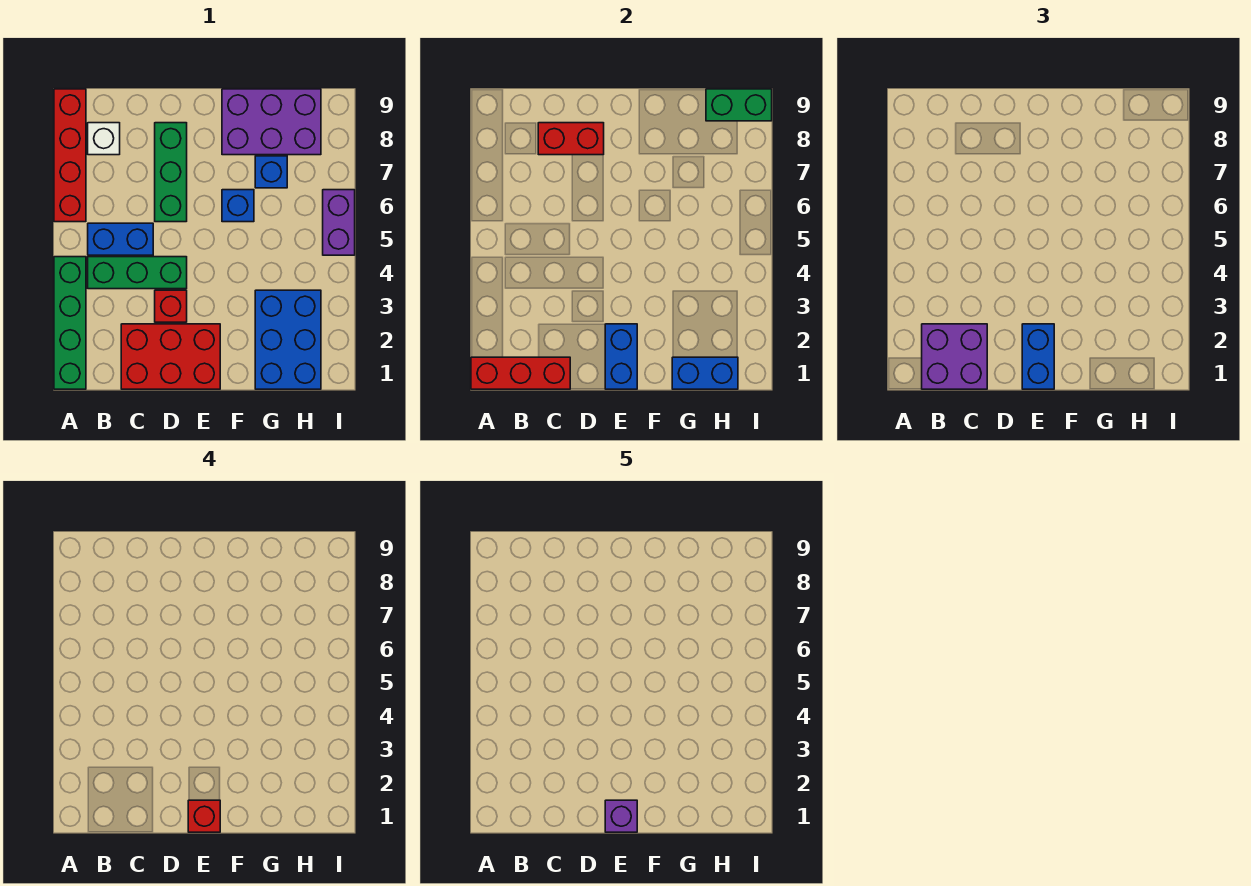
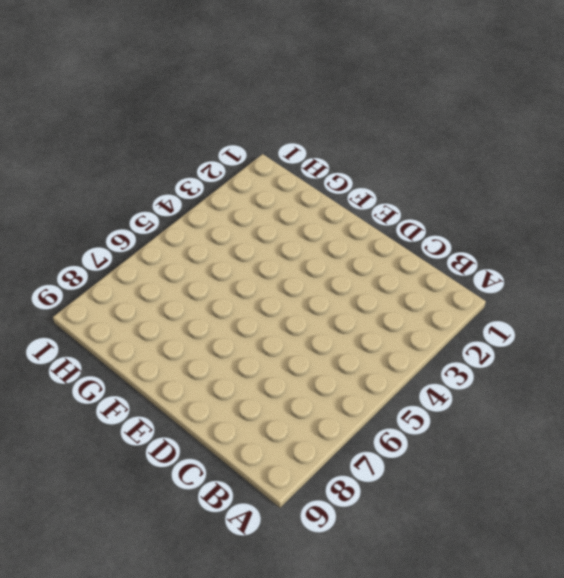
none -> green brick A1:A4 level 1
none -> red brick A6:A9 level 1
none -> green brick B4:D4 level 1

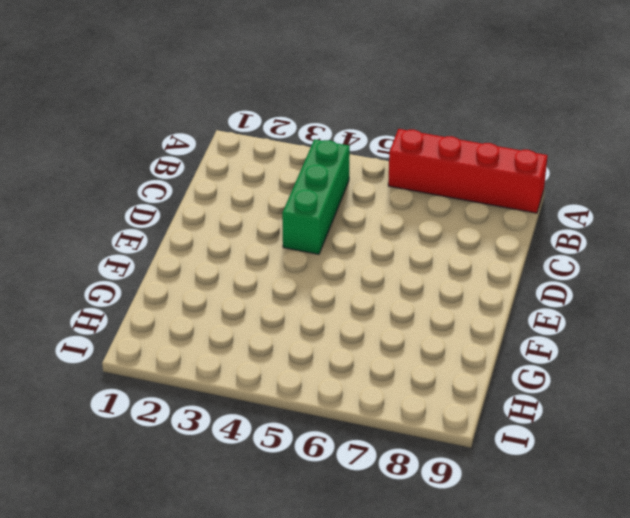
none -> green brick A1:A4 level 1
none -> blue brick B5:C5 level 1
none -> white brick B8 level 1

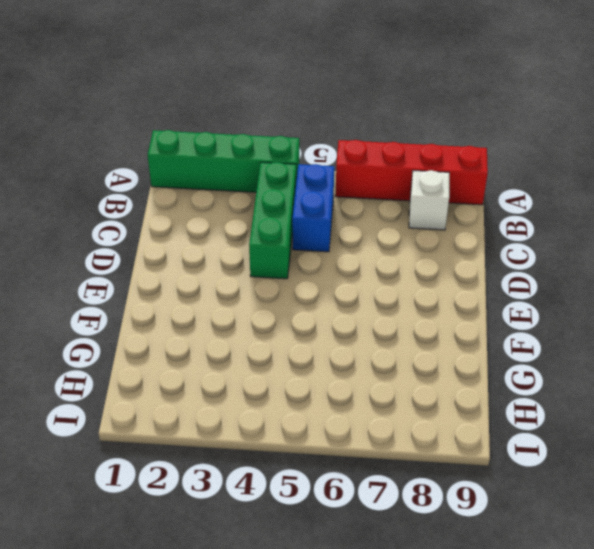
none -> red brick C1:E2 level 1
none -> red brick D3 level 1
none -> green brick D6:D8 level 1

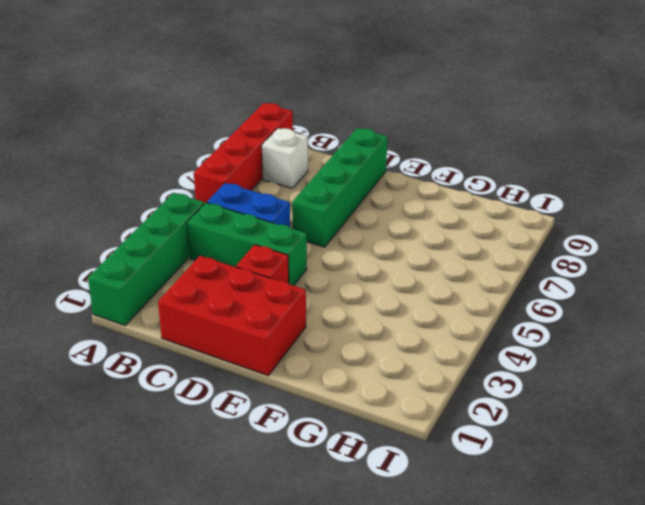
green brick D6:D9 level 1 -> green brick D6:D8 level 1
none -> blue brick F6 level 1
none -> purple brick F8:H9 level 1
none -> blue brick G1:H3 level 1

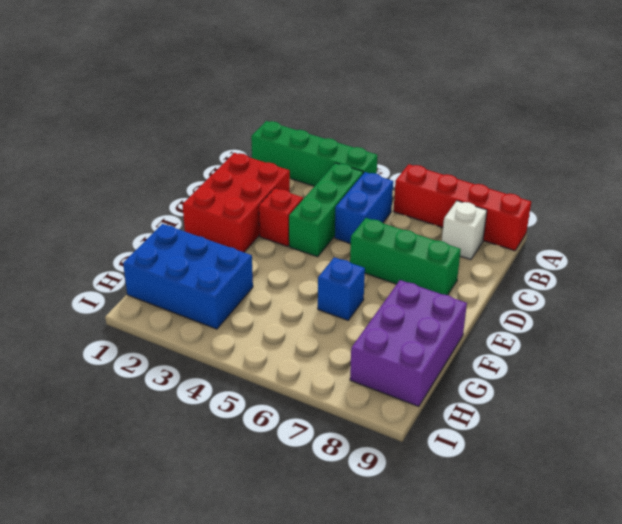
none -> blue brick G7 level 1
none -> purple brick I5:I6 level 1
none -> red brick A1:C1 level 2

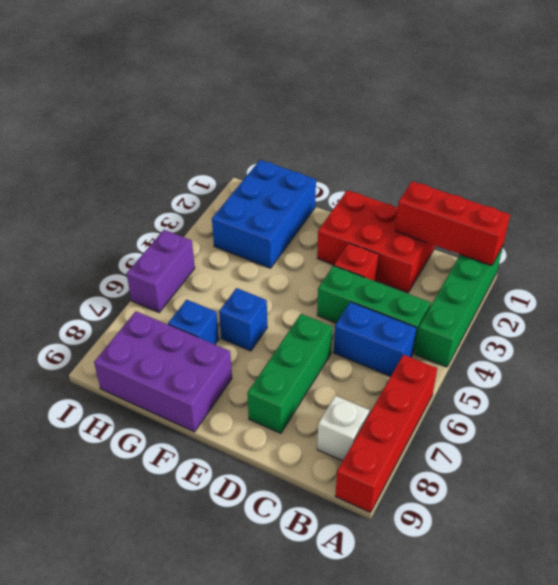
none -> red brick C8:D8 level 2
none -> blue brick E1:E2 level 2
none -> blue brick G1:H1 level 2

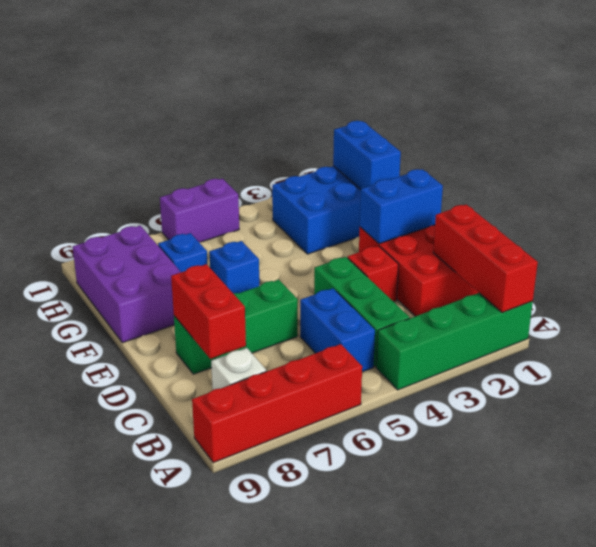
none -> green brick H9:I9 level 2
none -> purple brick B1:C2 level 3
none -> blue brick E1:E2 level 3

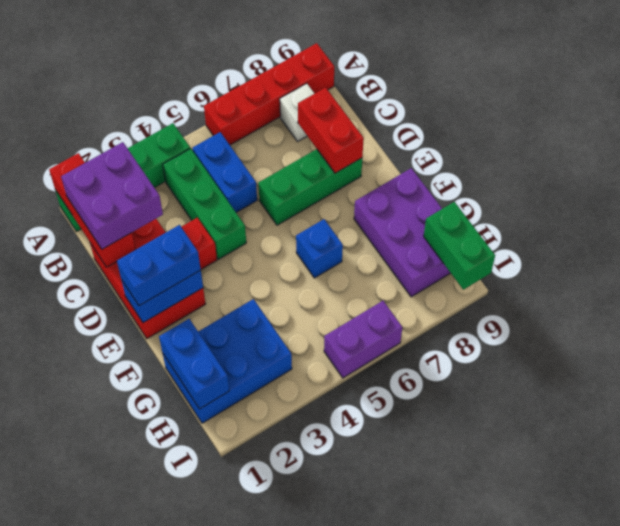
none -> blue brick G7 level 1
none -> red brick E1 level 4
none -> purple brick E1 level 5

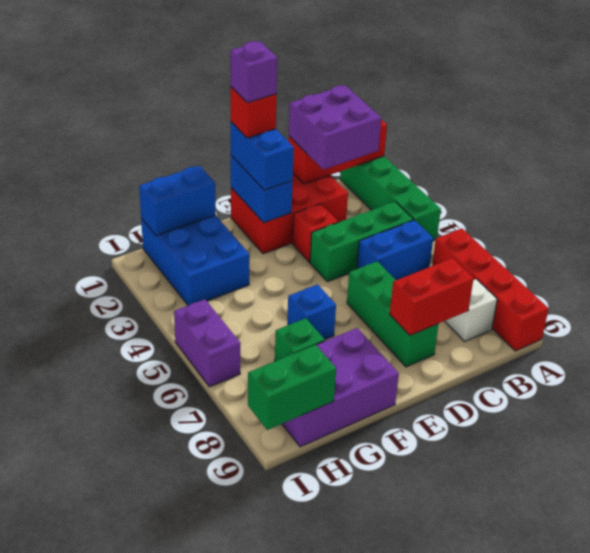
green brick G7 level 1 -> blue brick G7 level 1

